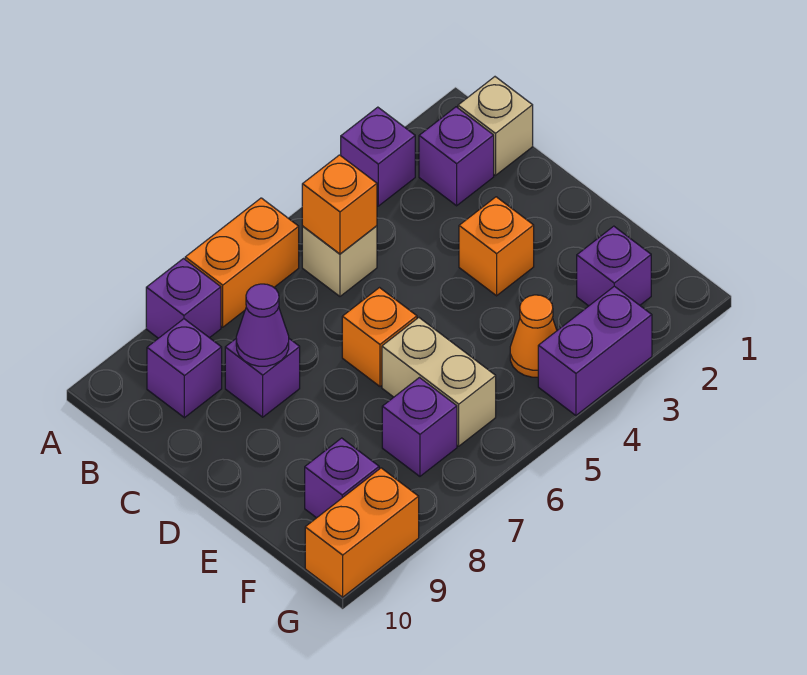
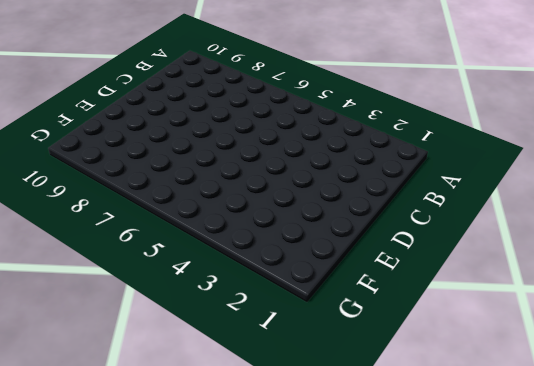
none -> purple brick A3 level 1
none -> orange brick A6:A7 level 1
none -> purple brick A8 level 1

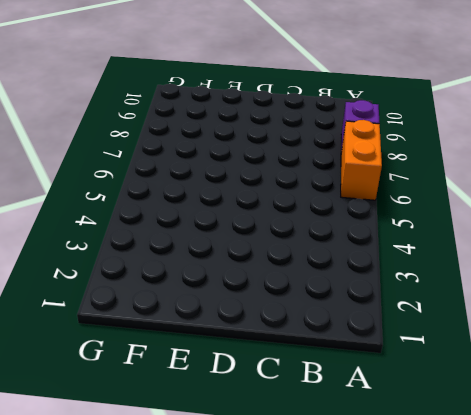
none -> purple brick A3 level 1
none -> tan brick B1 level 1
none -> purple brick B2 level 1

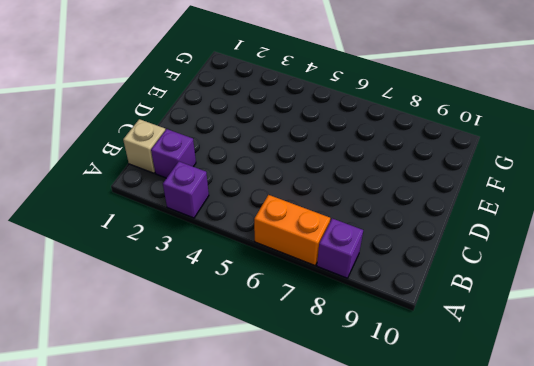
none -> tan brick B5 level 1
none -> purple brick B9 level 1
none -> purple brick C8 level 1

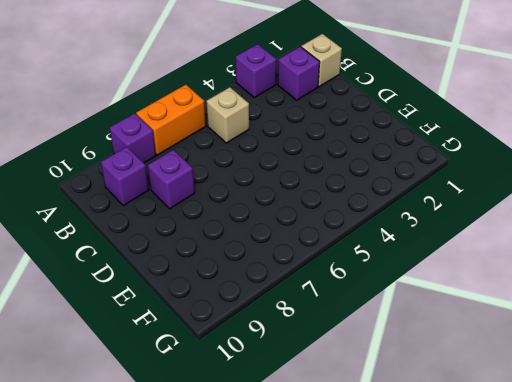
none -> orange brick D3 level 1
none -> orange brick D6 level 1
none -> tan brick E6:F6 level 1

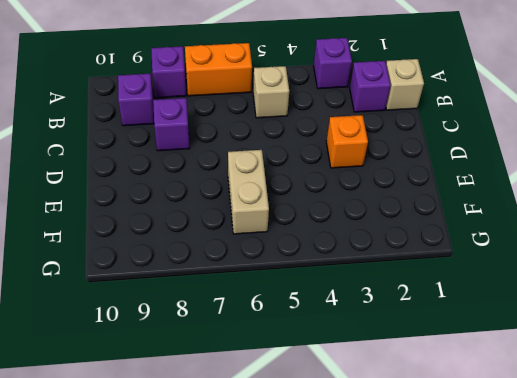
none -> orange brick D6 level 1
none -> purple brick F2 level 1
none -> orange cone F4 level 1

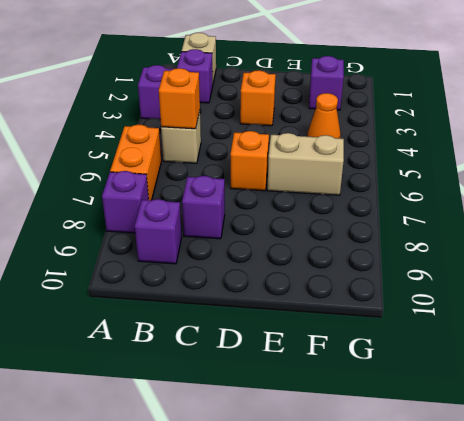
none -> purple brick F7 level 1
none -> purple brick F9 level 1
none -> purple brick G3:G4 level 1

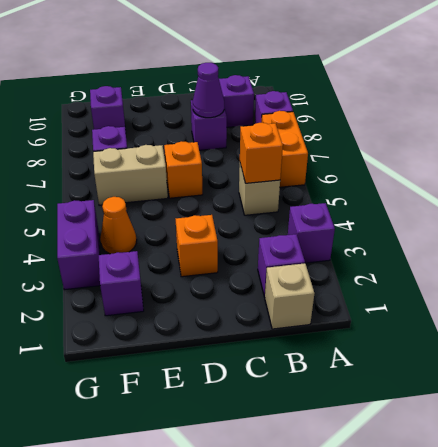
none -> orange brick G9:G10 level 1

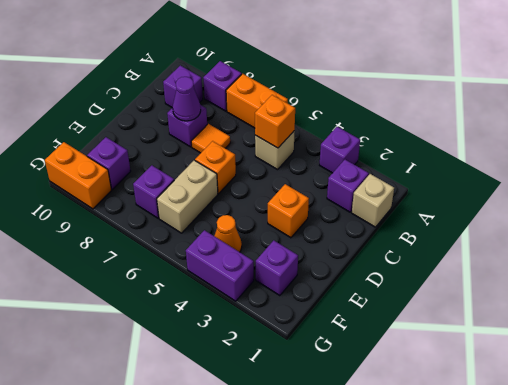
orange tile C7 level 1 -> none

